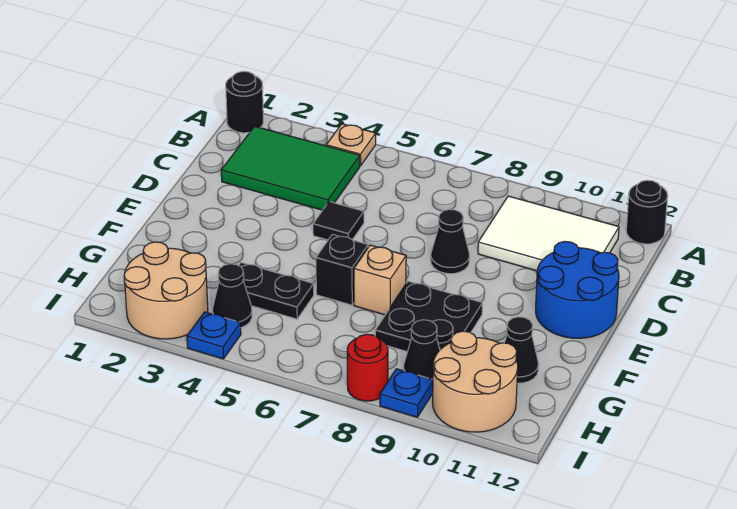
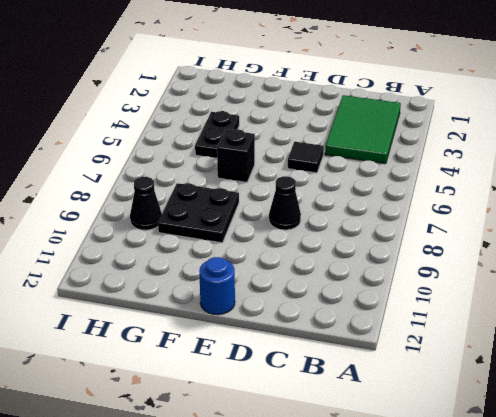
blue round brick E12 level 1 -> blue round brick D11:E12 level 1
none -> black round brick A1 level 1
none -> tan plate A4 level 1
none -> black round brick A12 level 1

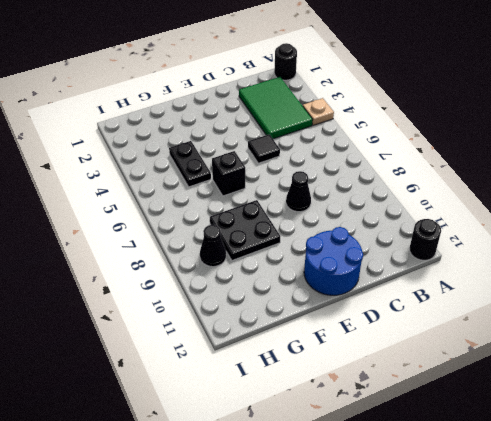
none -> white tile B9:C11 level 1
none -> tan brick F7 level 1
none -> black cone G11 level 1

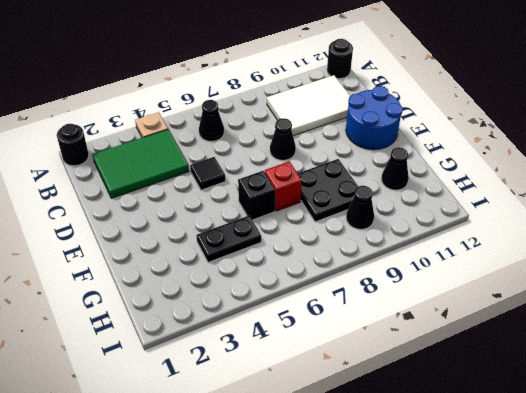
black cone B6 level 1 -> black cone H4 level 1
red brick F7 level 1 -> tan brick F7 level 1
none -> tan round brick H2:I3 level 1
none -> tan round brick H10:I11 level 1
none -> blue plate I4 level 1

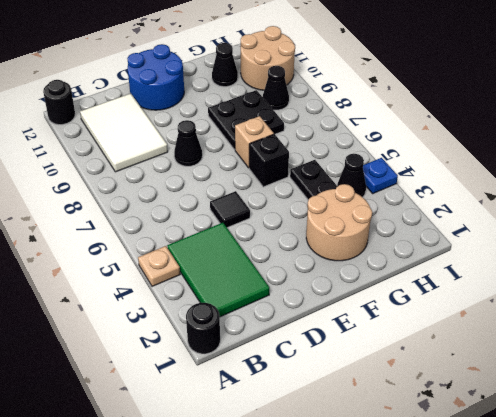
tan round brick F2:G3 level 1 -> tan round brick H2:I3 level 1
none -> red round brick I8 level 1
none -> blue plate I9 level 1

